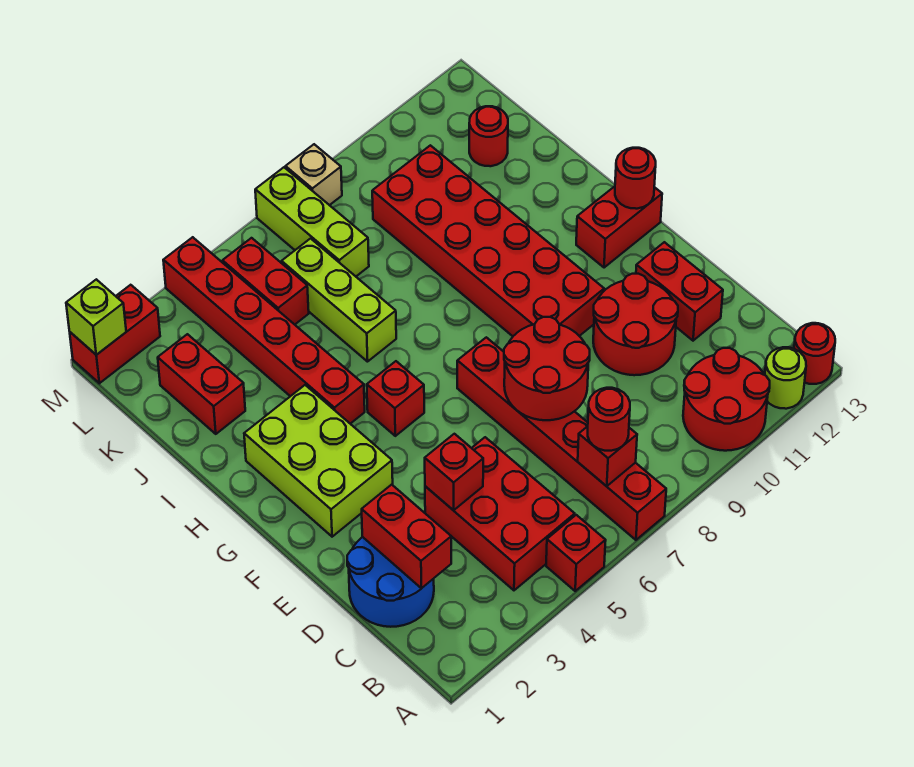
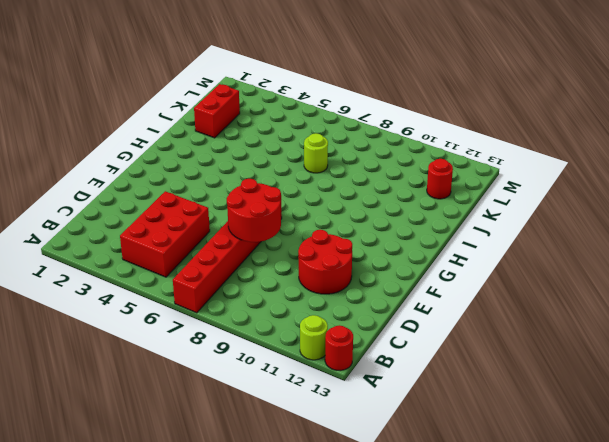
lime round brick J7 level 1 -> none
none -> red brick A5 level 1
none -> red round brick A10:B11 level 1
none -> blue round brick C1:D2 level 1

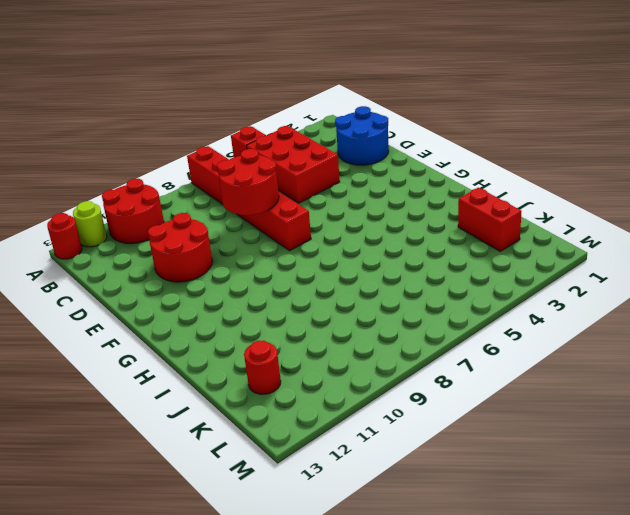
none -> red brick D12:E12 level 1
none -> lime brick F2:H3 level 1
none -> red brick F9:K10 level 1

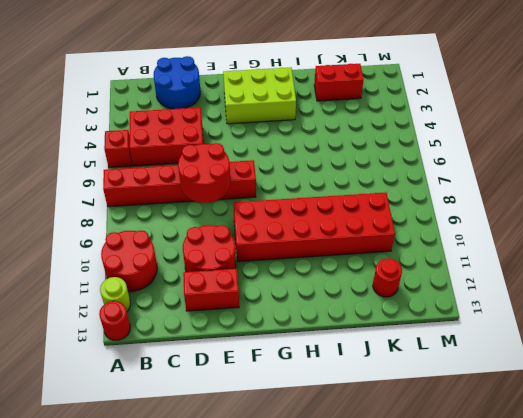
none -> red brick G5 level 1
none -> red brick G12:G13 level 1
none -> red brick H4:M4 level 1

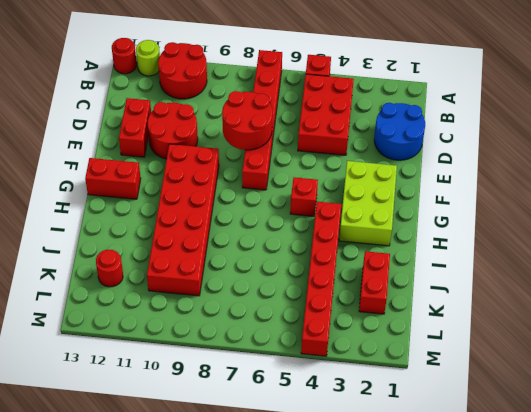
none -> lime brick I6:K6 level 1
none -> red brick K5:L5 level 1
none -> lime brick K7:M7 level 1

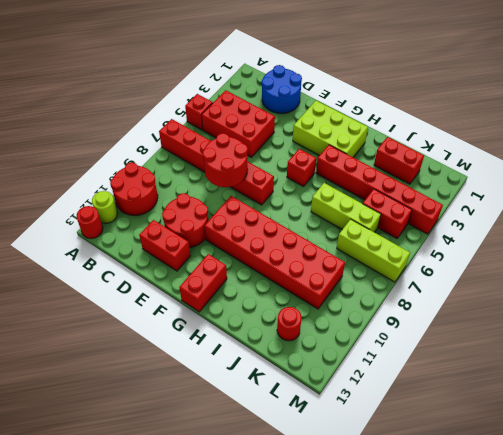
none -> red brick M1:M2 level 1
none -> tan brick M8 level 1
none -> red brick B7 level 2

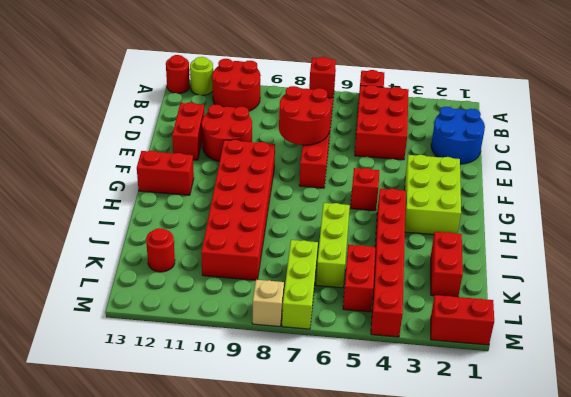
none -> red brick C2:D2 level 2
none -> red brick D4 level 2
none -> red round brick G13 level 2

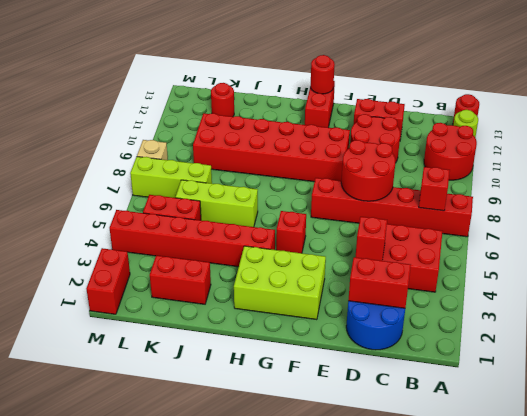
none -> red brick A5 level 1
none -> lime brick M1 level 2
none -> red round brick B7 level 3

